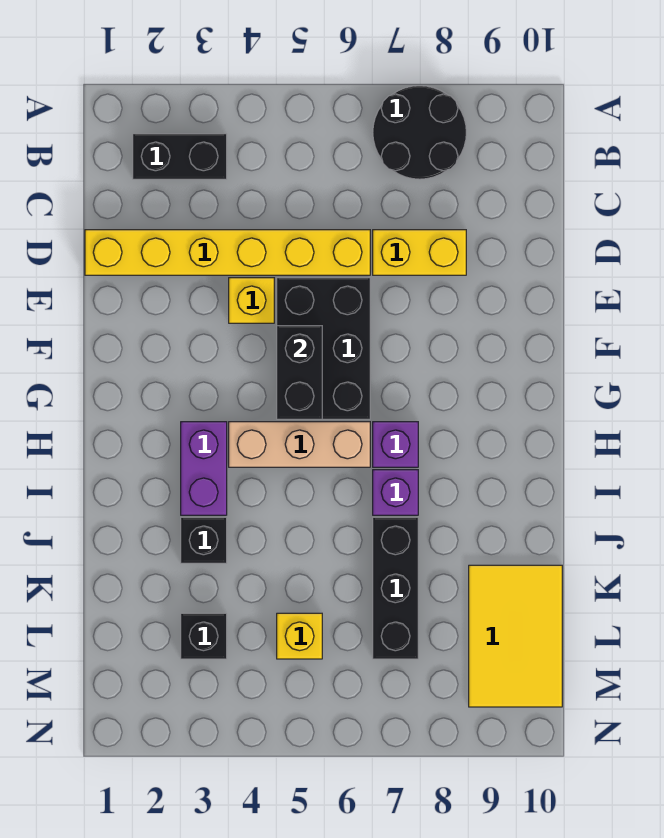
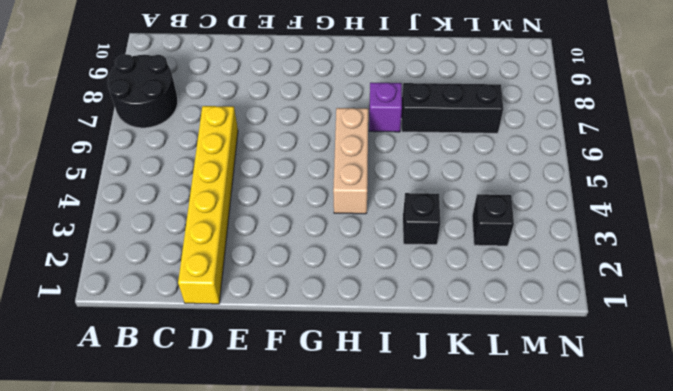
none -> black brick B2:B3 level 1
none -> yellow brick D7:D8 level 1
none -> yellow brick E4 level 1

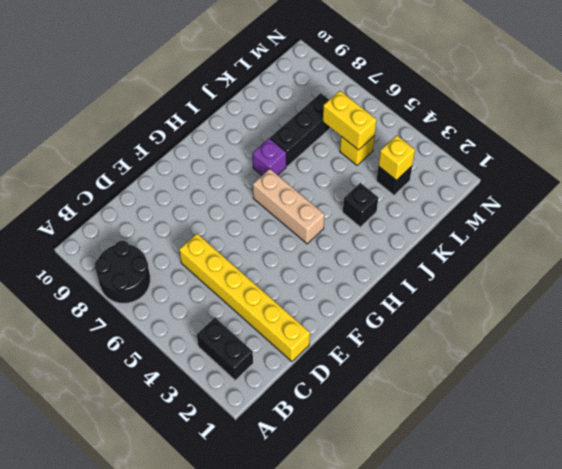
yellow brick L3 level 2 -> yellow brick E4 level 1
yellow brick L5:L6 level 2 -> yellow brick D7:D8 level 1
none -> black brick E5:G6 level 1
none -> purple brick H3:I3 level 1
none -> purple brick H7 level 1

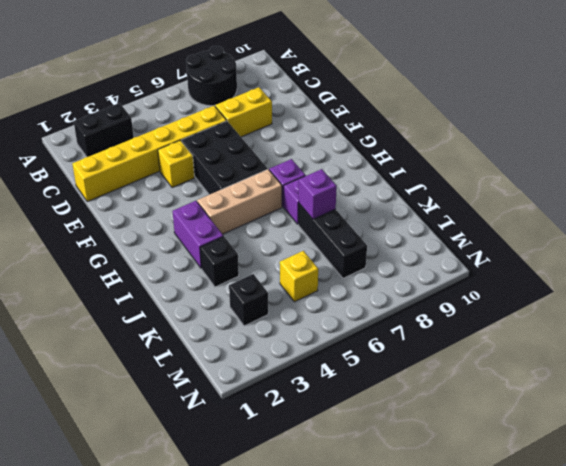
purple brick J7 level 2 -> none
none -> yellow tile K9:M10 level 1
none -> black brick F5:G5 level 2

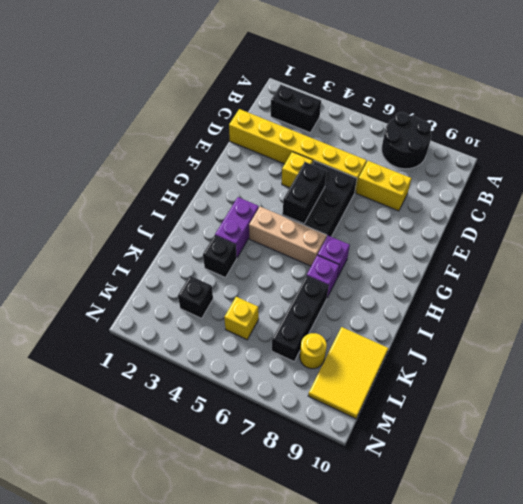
yellow round brick L8 level 1 -> none

